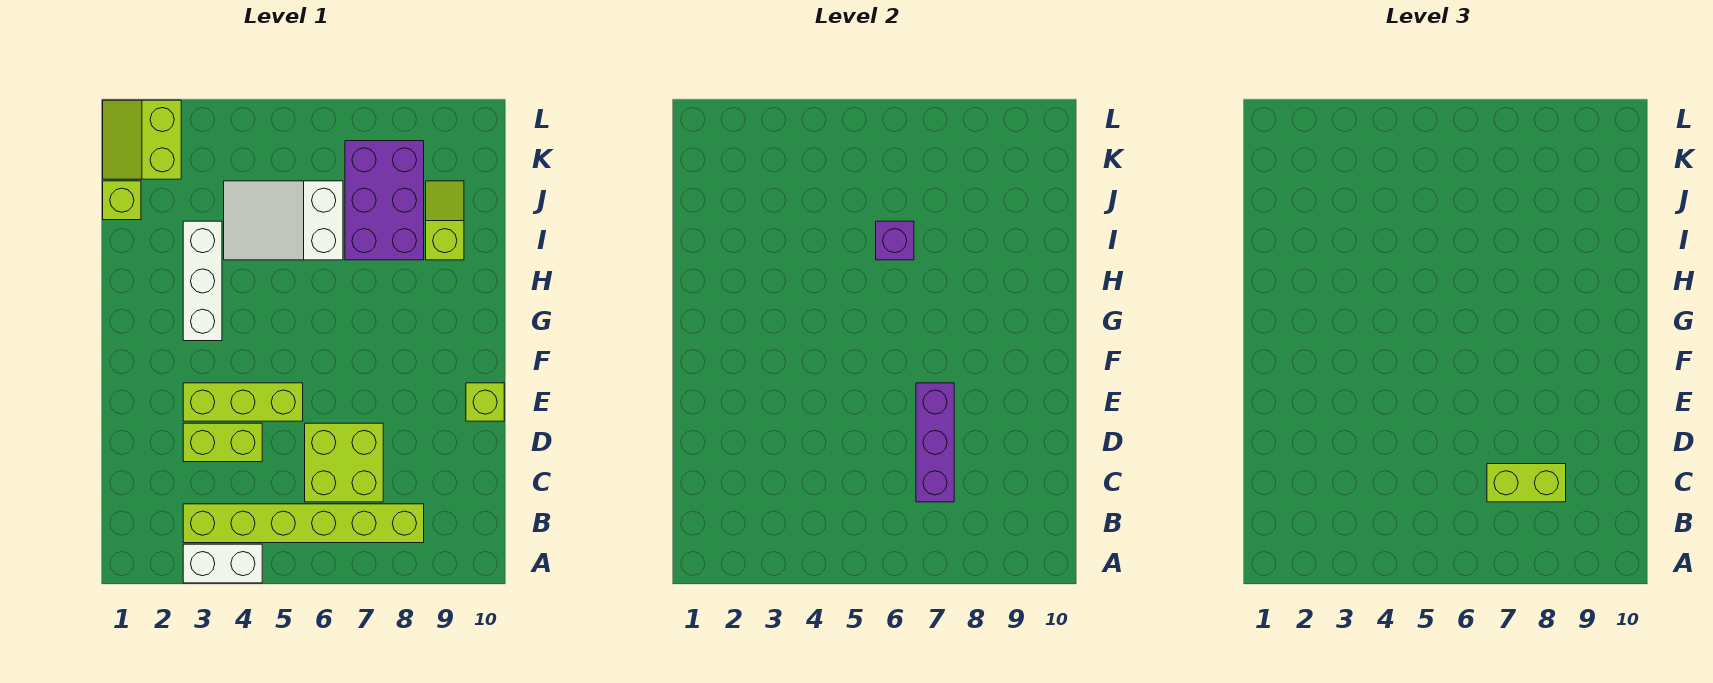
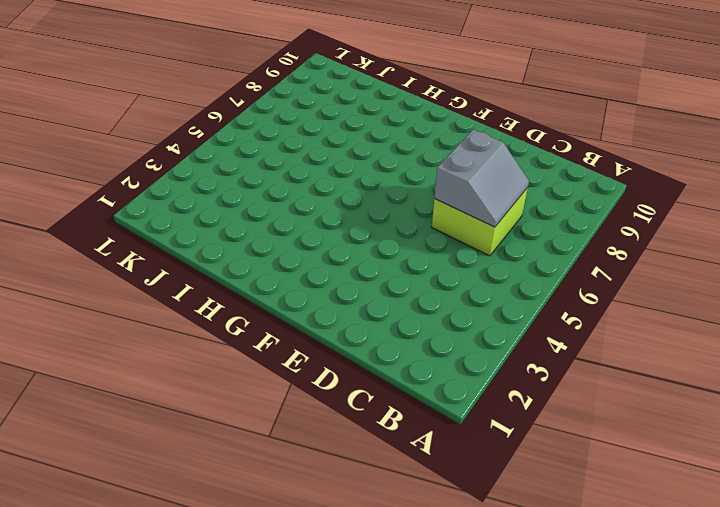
grey slope C6:D7 level 2 top D -> purple brick C7:E7 level 2
none -> white brick A3:A4 level 1
none -> lime brick B3:B8 level 1
none -> lime brick D3:D4 level 1

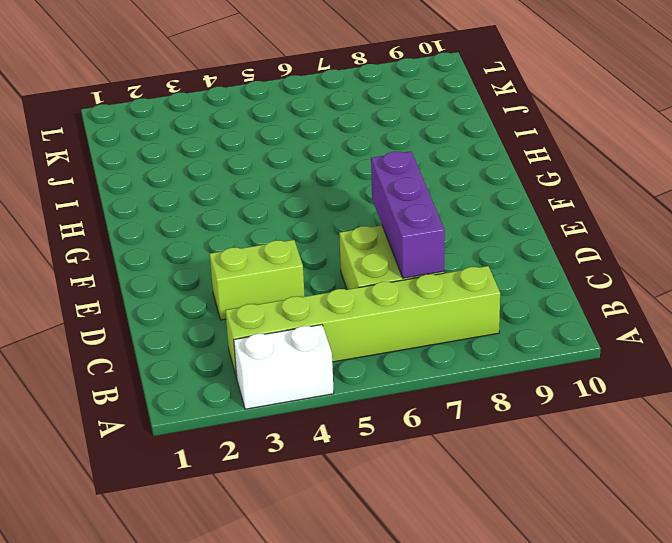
none -> lime brick E3:E5 level 1
none -> lime brick E10 level 1
none -> white brick G3:I3 level 1

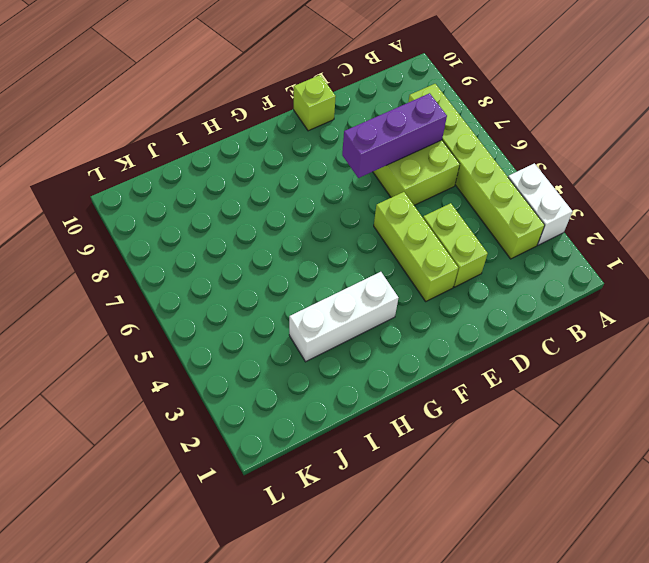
none -> white slope I4:J6 level 1 top 6
none -> purple brick I7:K8 level 1
none -> lime slope I9:J9 level 1 top I

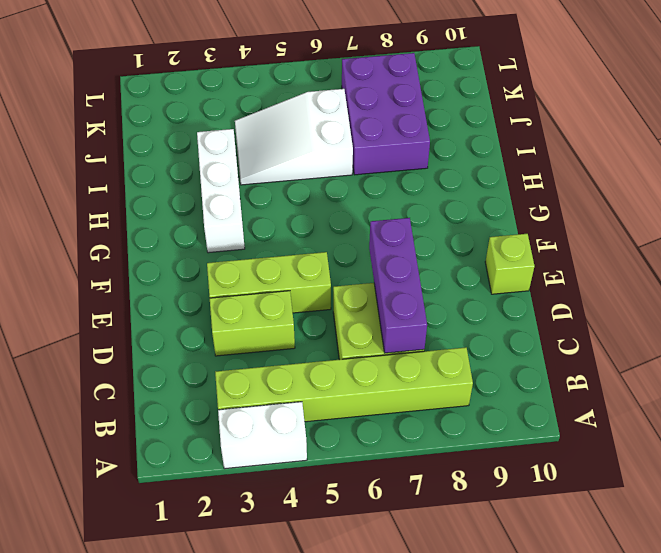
none -> lime slope I9:J9 level 1 top I
none -> lime brick J1 level 1
none -> lime slope K1:L2 level 1 top 2

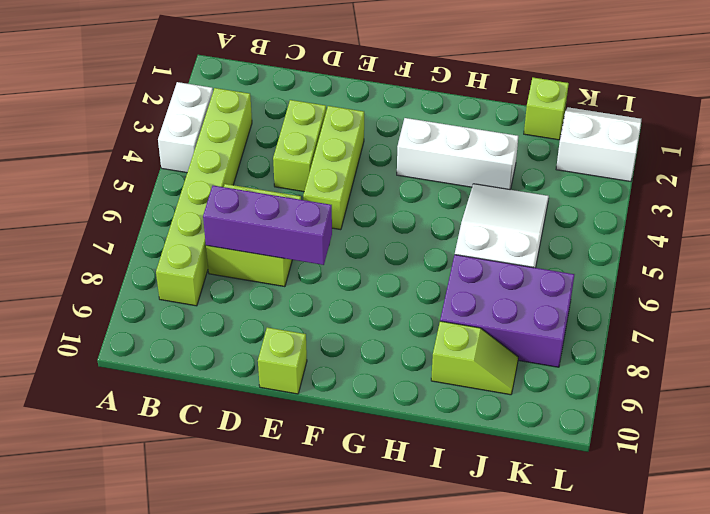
white slope K1:L2 level 1 top 2 -> lime slope K1:L2 level 1 top 2
none -> purple brick I6 level 2
none -> lime brick C7:C8 level 3

